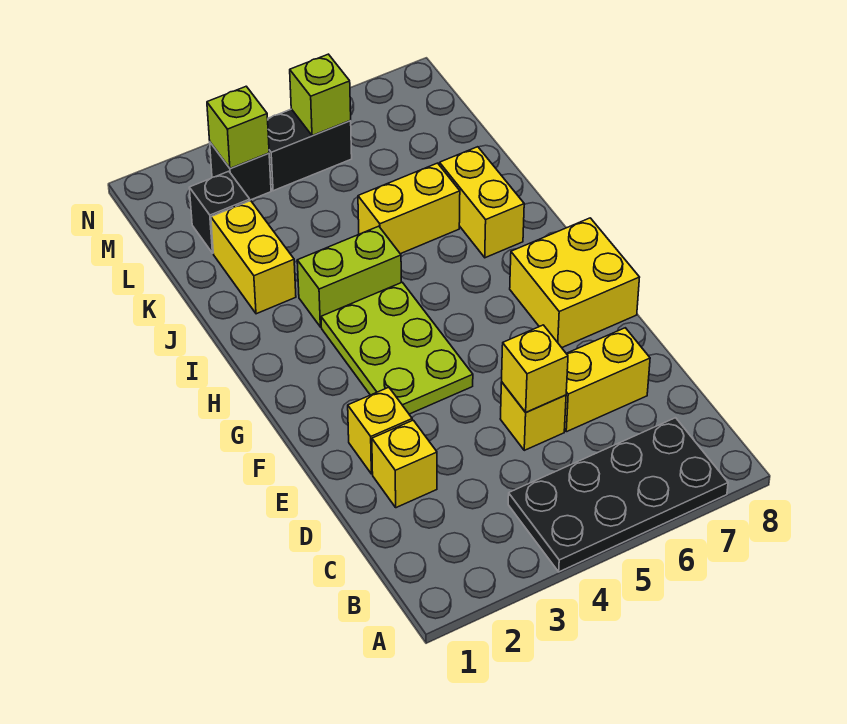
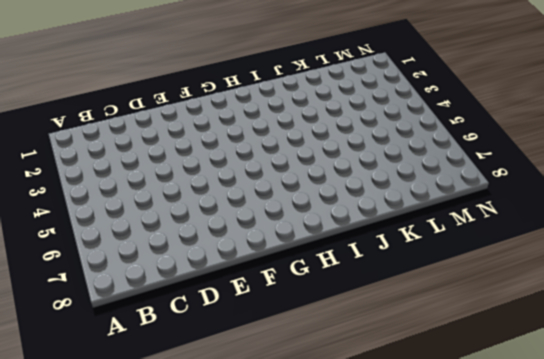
none -> black plate A4:B7 level 1
none -> yellow brick D2 level 1
none -> yellow brick D5 level 1

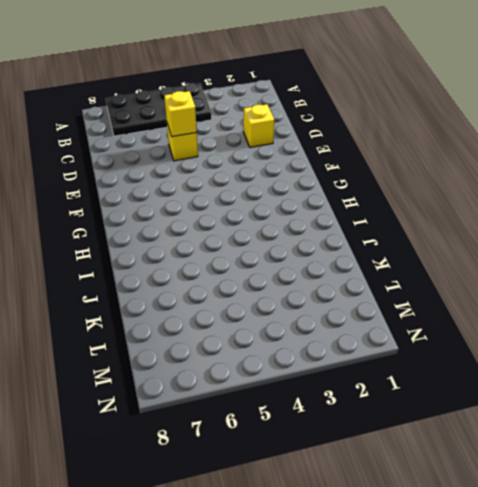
none -> yellow brick D6:D7 level 1
none -> yellow brick E2 level 1
none -> lime plate F3:H4 level 1

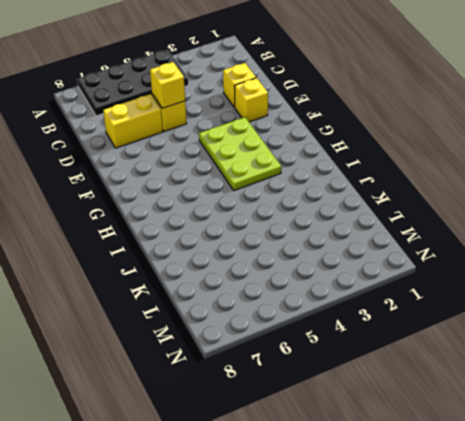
none -> yellow brick F7:G8 level 1
none -> lime brick I3:I4 level 1
none -> yellow brick I7:J7 level 1

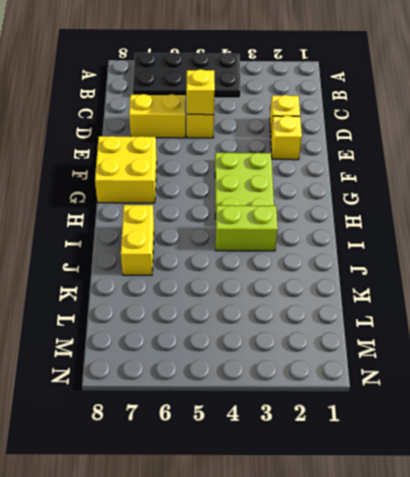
none -> yellow brick J2:K2 level 1
none -> yellow brick J5:J6 level 1
none -> black brick L2 level 1

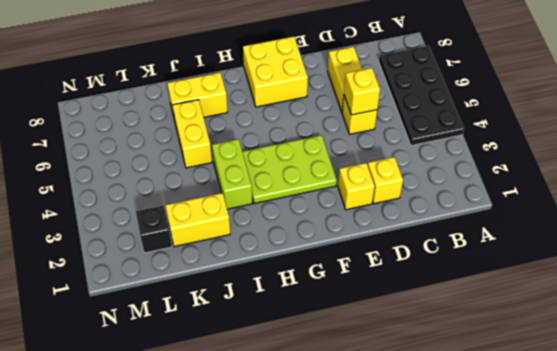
none -> black brick M3 level 1
none -> black brick M4:M5 level 1
none -> lime brick M3 level 2

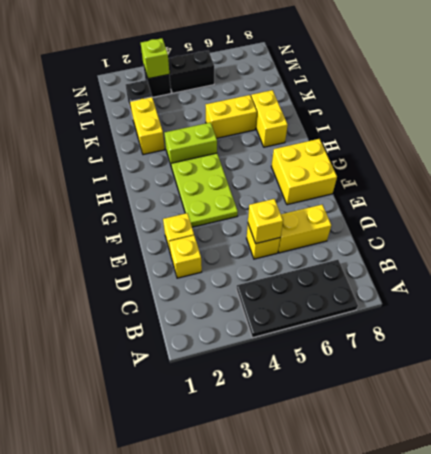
none -> lime brick M5 level 2

